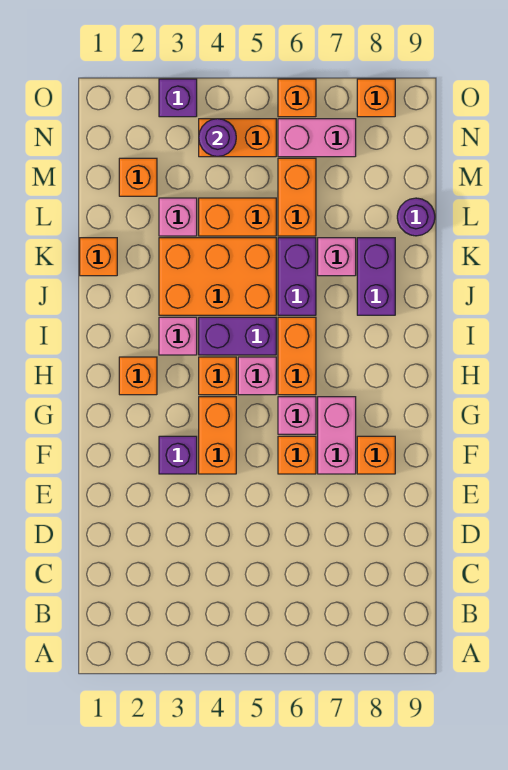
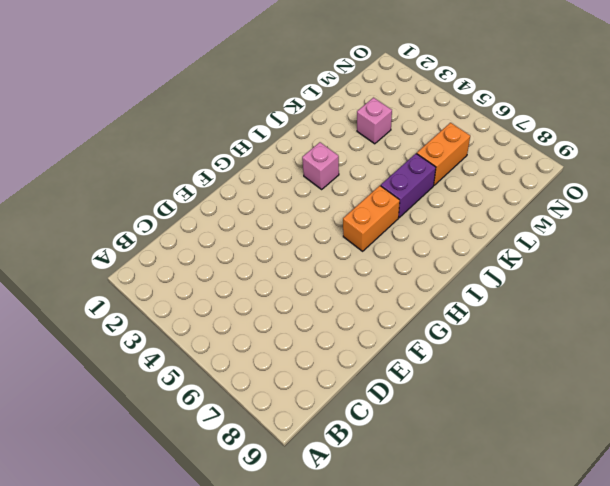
none -> purple brick F3 level 1
none -> orange brick F4:G4 level 1
none -> orange brick F6 level 1

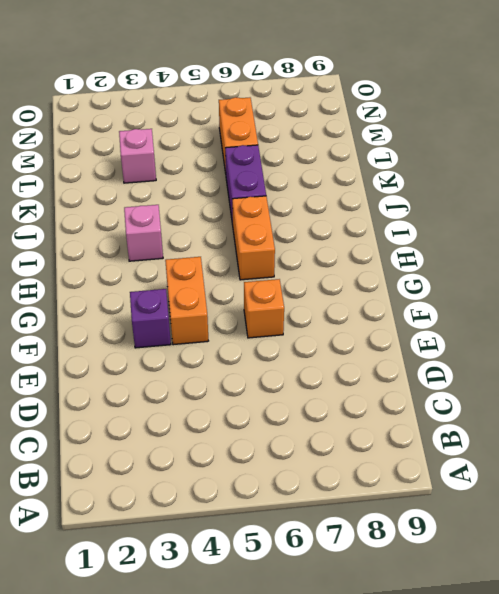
none -> pink brick F7:G7 level 1
none -> orange brick F8 level 1
none -> pink brick G6 level 1

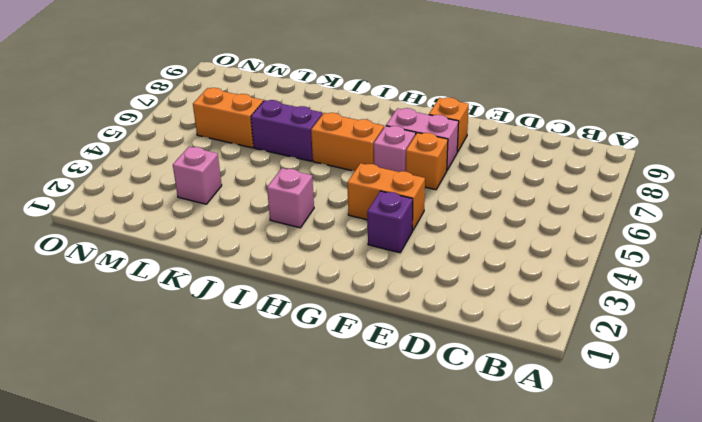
none -> orange brick H2 level 1
none -> orange brick H4 level 1
none -> pink brick H5 level 1

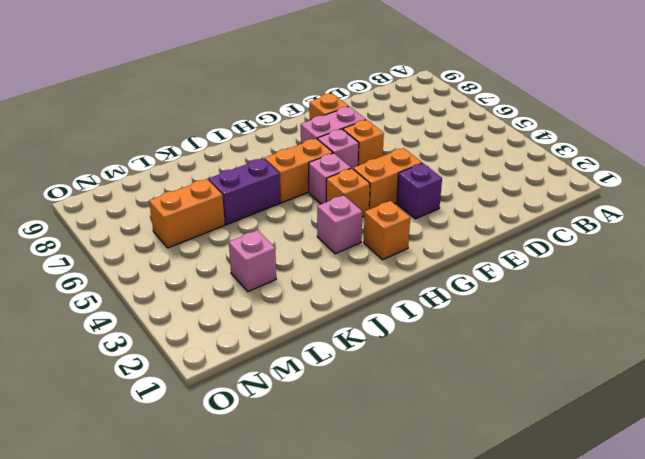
none -> purple brick I4:I5 level 1
none -> orange brick J3:K5 level 1
none -> purple brick J8:K8 level 1

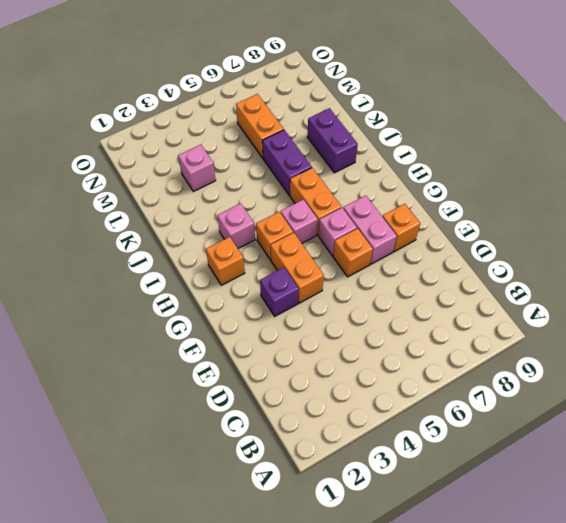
none -> purple brick I4:I5 level 1
none -> orange brick J3:K5 level 1
none -> orange brick K1 level 1

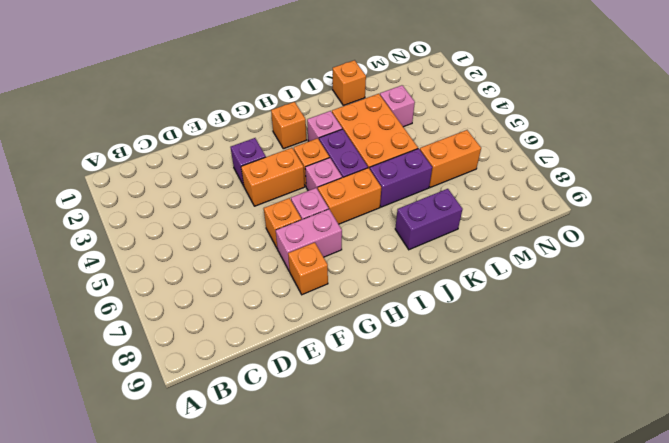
none -> pink brick K7 level 1
none -> orange brick L4:L5 level 1
none -> purple round brick L9 level 1

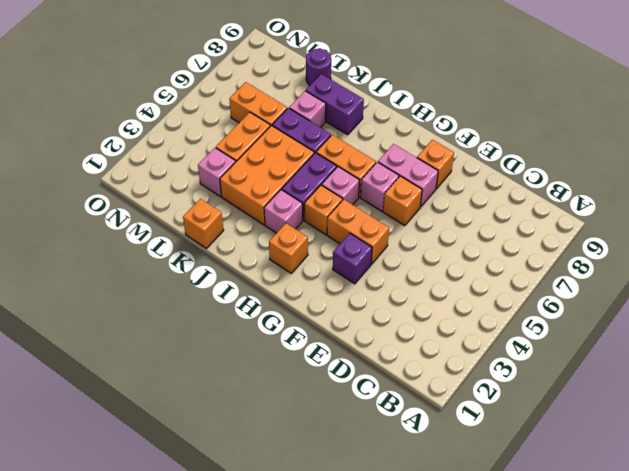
none -> orange brick M2 level 1
none -> orange brick N4:N5 level 1
none -> pink brick N6:N7 level 1

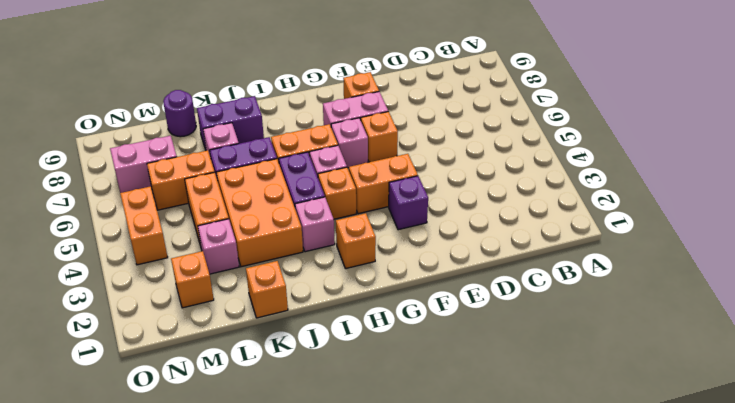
pink brick M7:N7 level 1 -> pink brick N6:N7 level 1
none -> purple brick O3 level 1
none -> orange brick O6 level 1
none -> orange brick O8 level 1

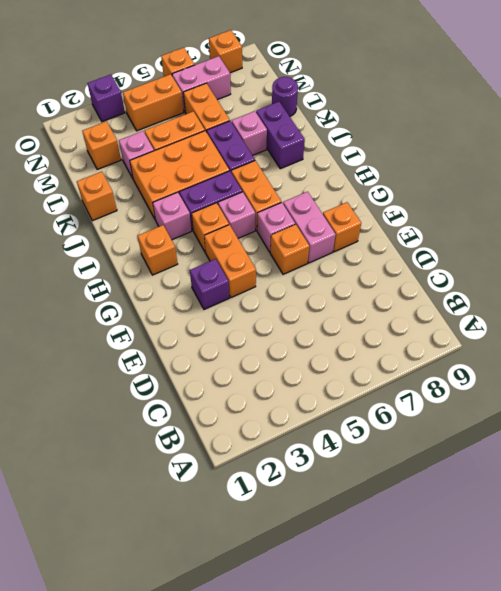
none -> purple round brick N4 level 2

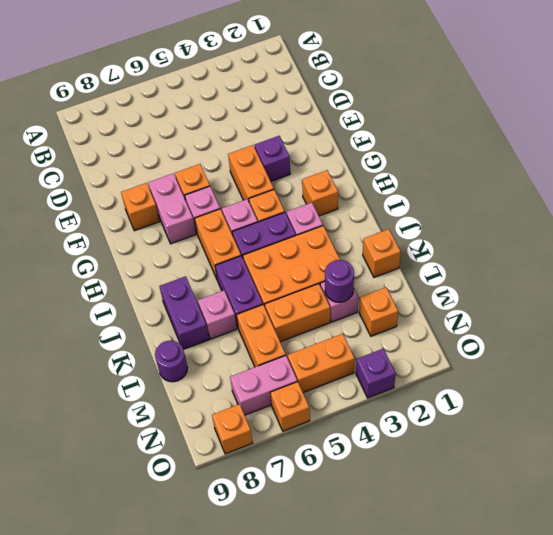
purple round brick L3 level 2 -> purple round brick N4 level 2

